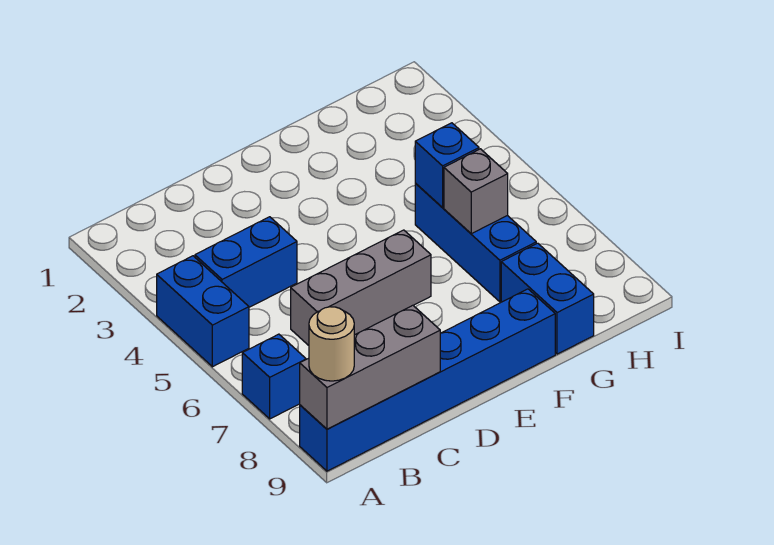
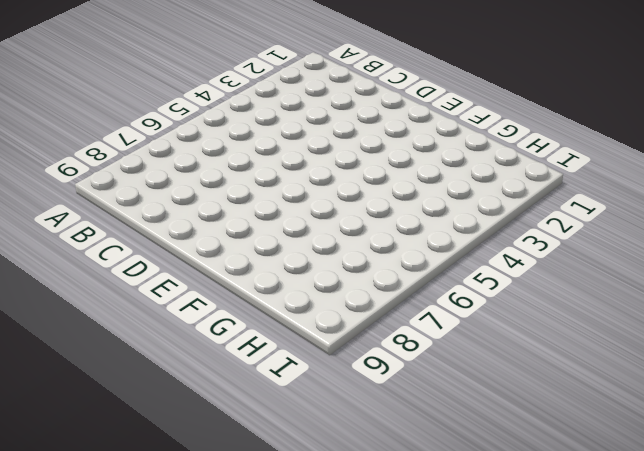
none -> blue brick A4:A5 level 1
none -> blue brick A7 level 1

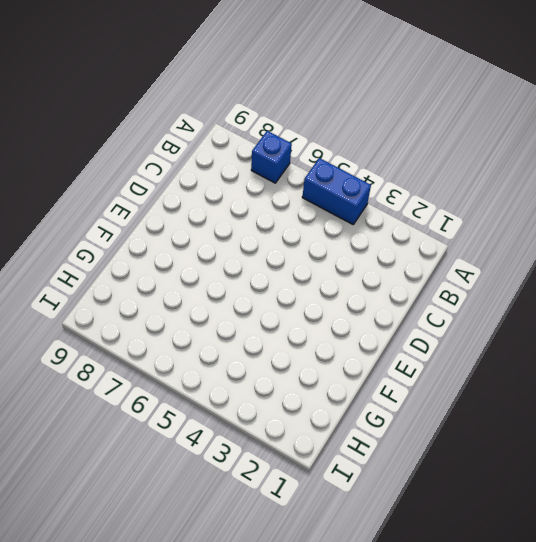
none -> blue brick A9:F9 level 1
none -> blue brick B4:C4 level 1

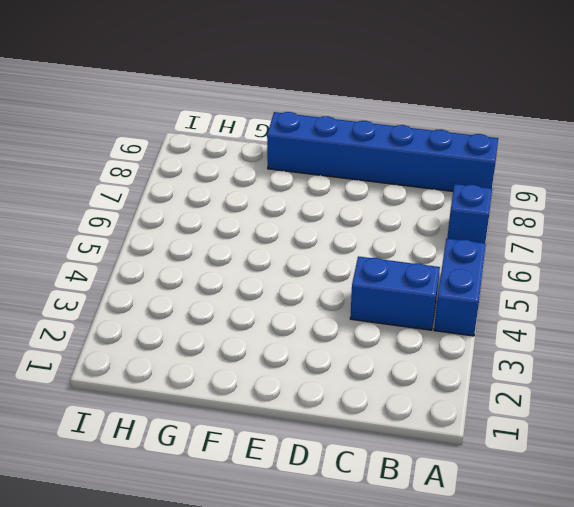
none -> grey brick C6:E6 level 1
none -> blue brick G5:G7 level 1

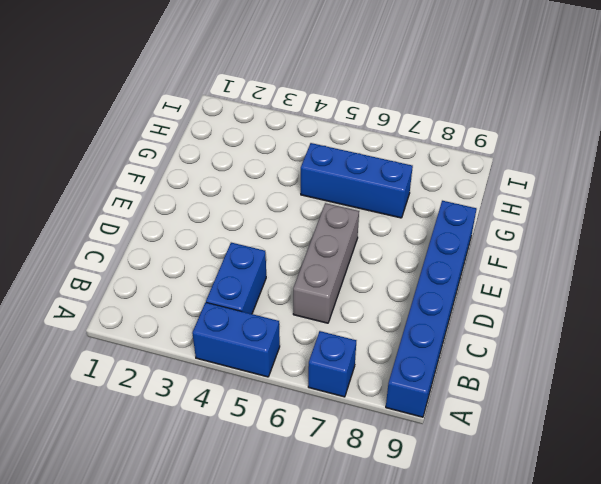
none -> blue brick G8:G9 level 1
none -> grey brick A9:C9 level 2

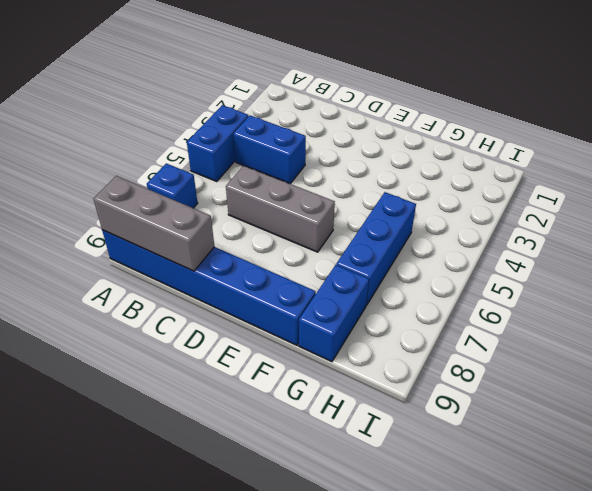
none -> blue brick G5 level 2
none -> grey brick G6 level 2

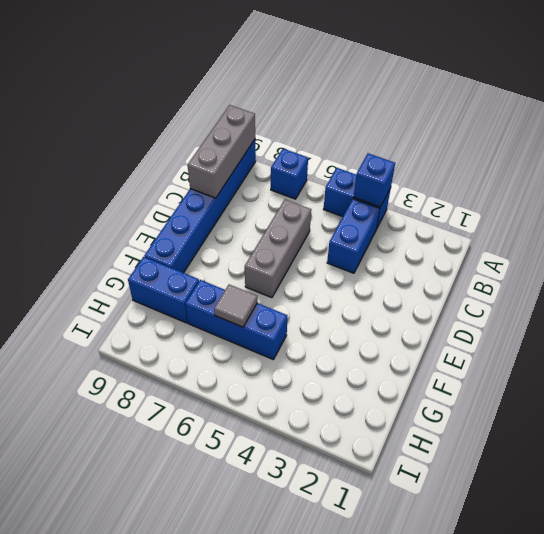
blue brick A4 level 2 -> blue brick G5 level 2
grey tile G6 level 2 -> grey brick G6 level 2
none -> tan round brick A9 level 3

